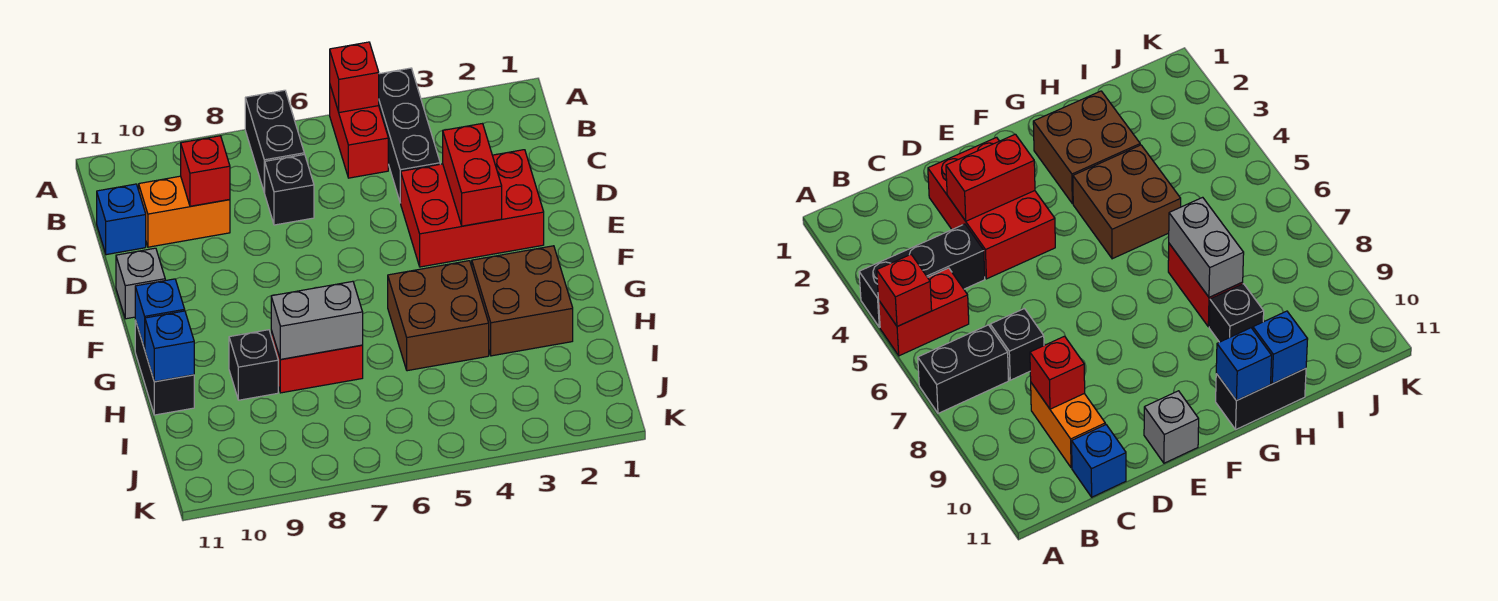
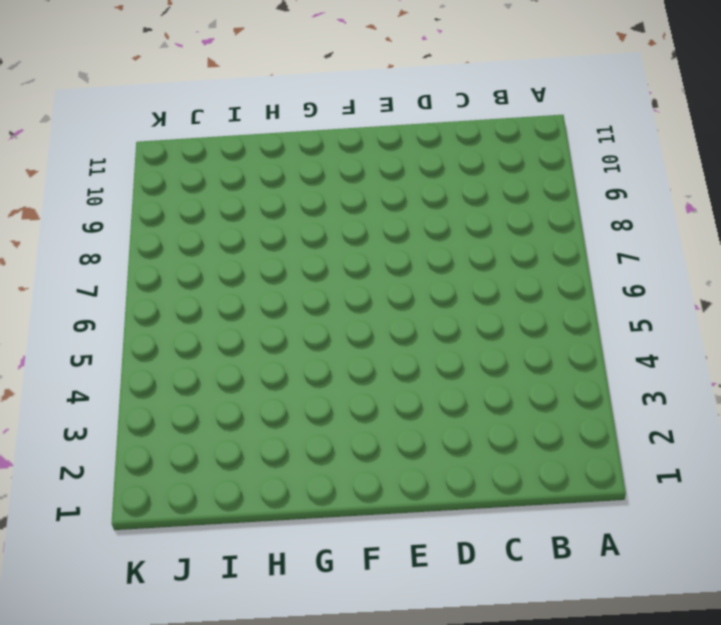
none -> black brick A4:C4 level 1
none -> red brick A5:B5 level 1
none -> black brick A7:B7 level 1

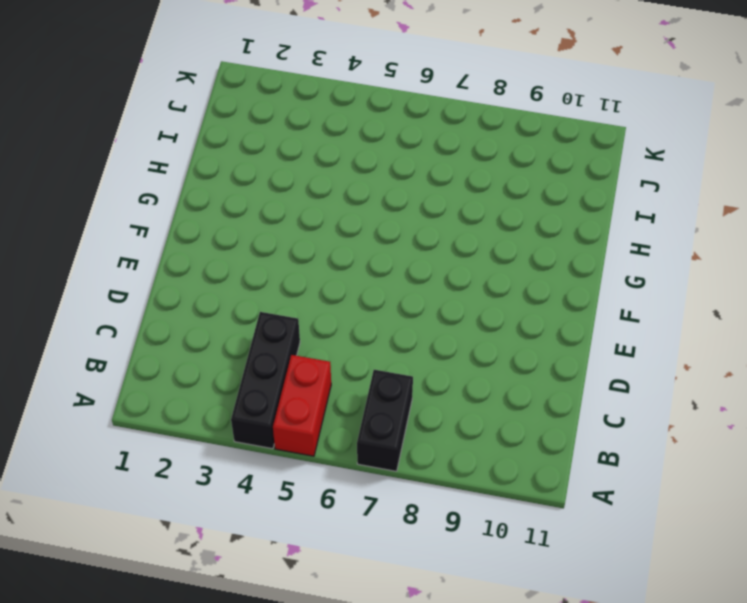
none -> black brick C7 level 1
none -> orange brick C9:C10 level 1
none -> blue brick C11 level 1

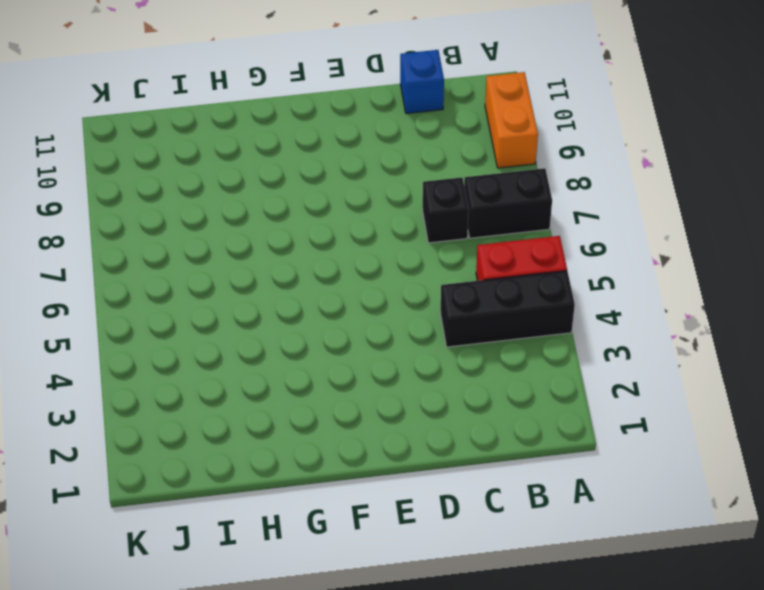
orange brick A9:A10 level 1 -> orange brick C9:C10 level 1
none -> red brick D2:E4 level 1
none -> grey brick E11 level 1
none -> brown brick G2:H3 level 1

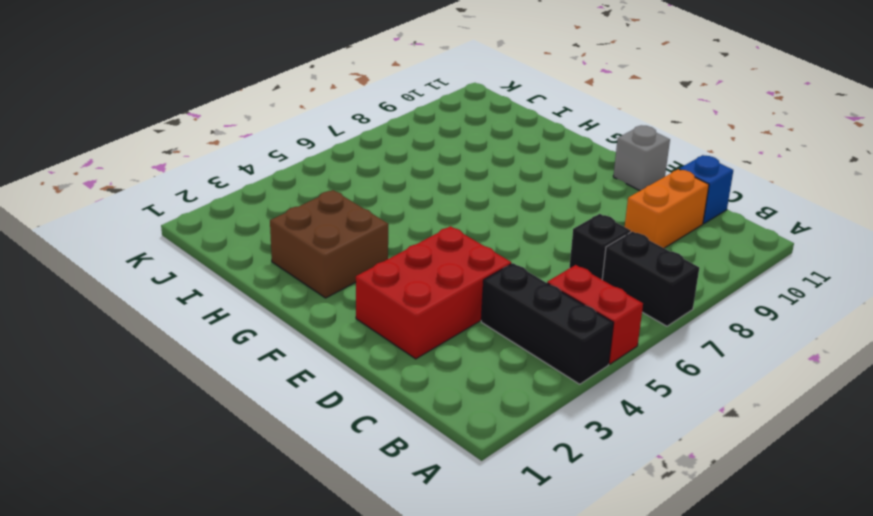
none -> brown brick G4:H5 level 1
none -> black brick G11:H11 level 1
none -> red brick H7:H8 level 1

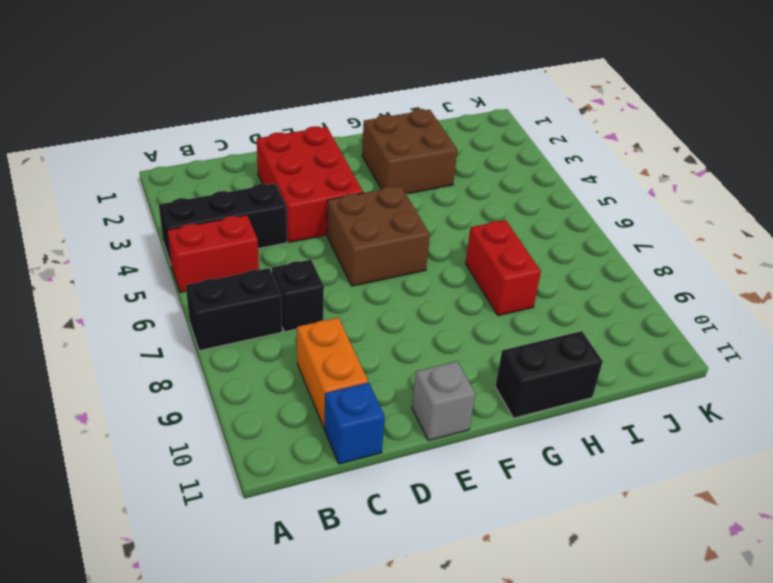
brown brick E5:F6 level 1 -> brown brick G4:H5 level 1
none -> black brick H9 level 1
none -> red brick A5 level 2
none -> red brick C9 level 2

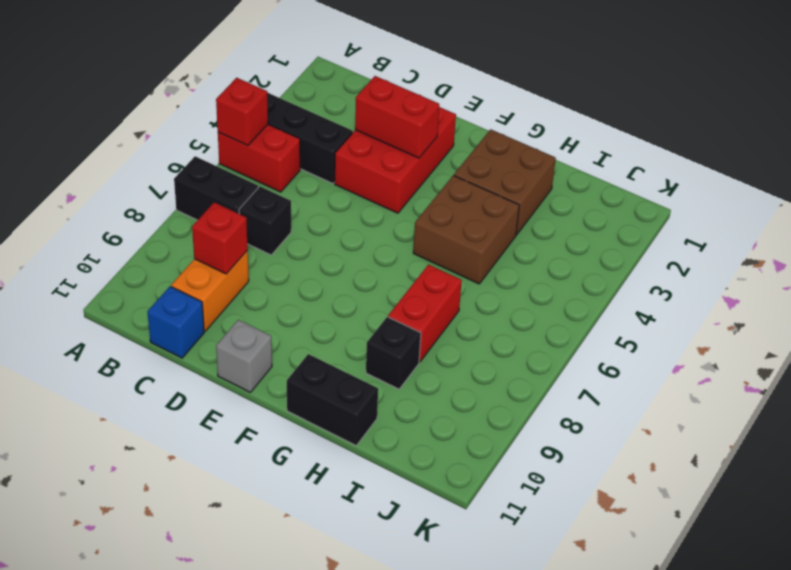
none -> blue brick G11 level 2
none -> grey brick H7:H8 level 2
none -> blue brick H11 level 2

